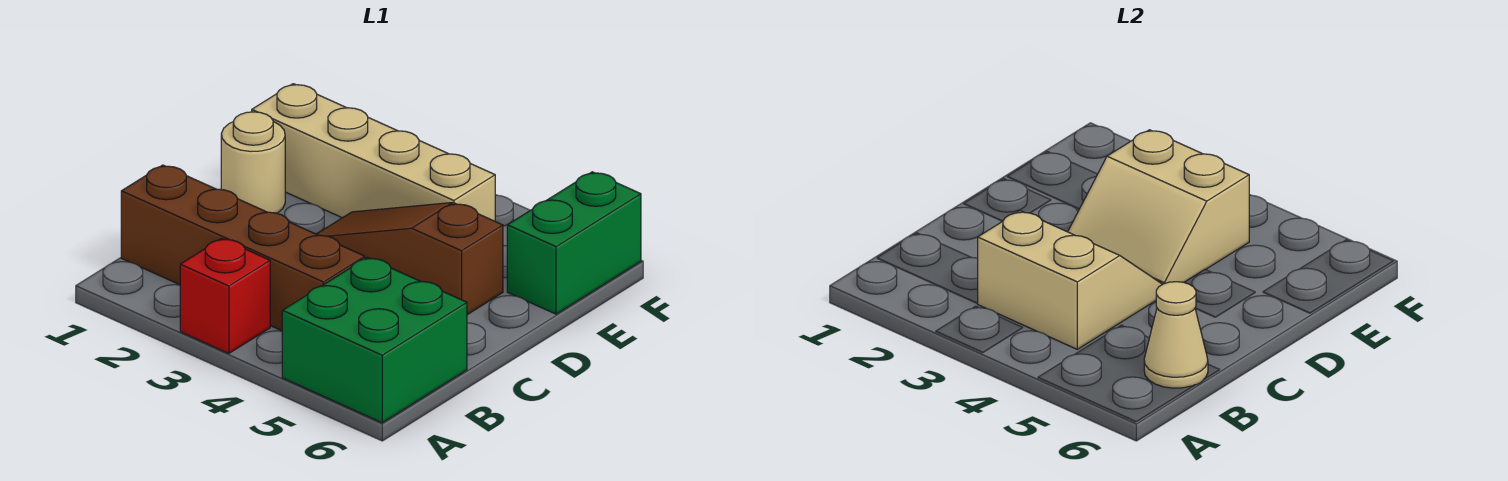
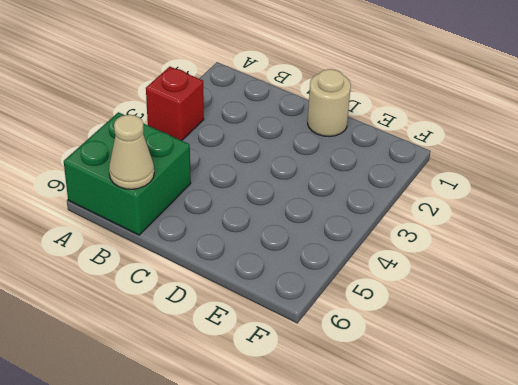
none -> brown brick B1:B4 level 1
none -> brown slope D3:D5 level 1 top 5

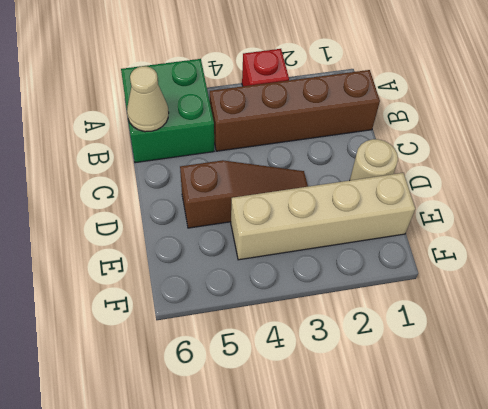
none -> green brick E6:F6 level 1
none -> tan slope B3:C4 level 2 top B

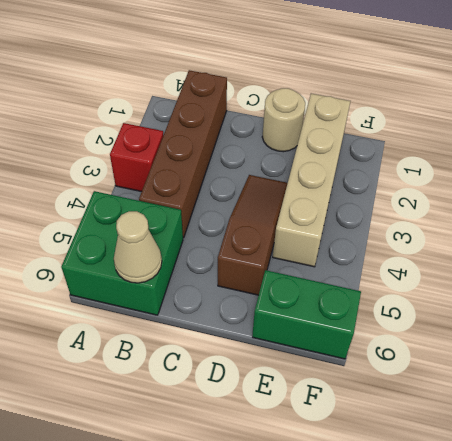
none -> tan slope B3:C4 level 2 top B
none -> tan slope D3:E4 level 2 top E

